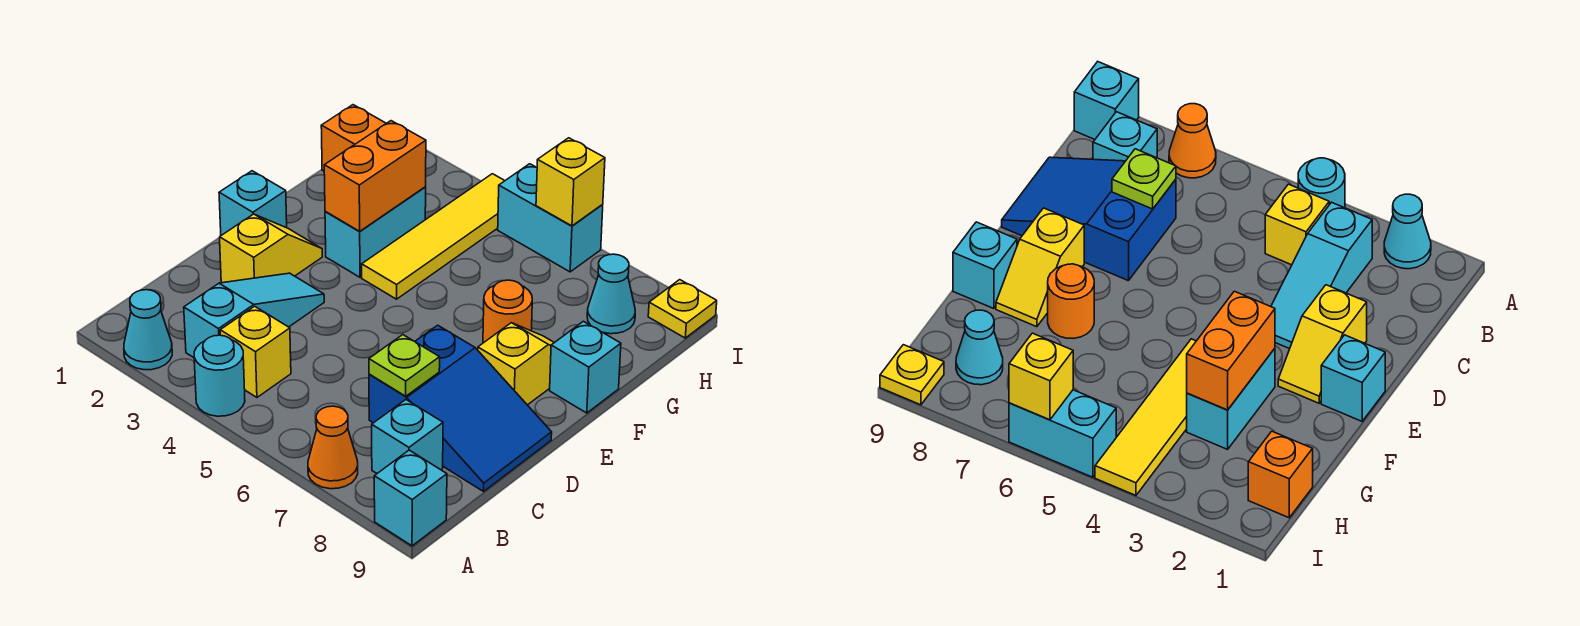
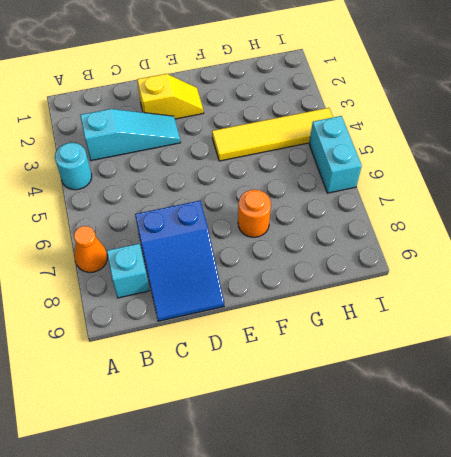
none -> cyan cone A2 level 1
none -> cyan brick A9 level 1
none -> yellow brick B4 level 1

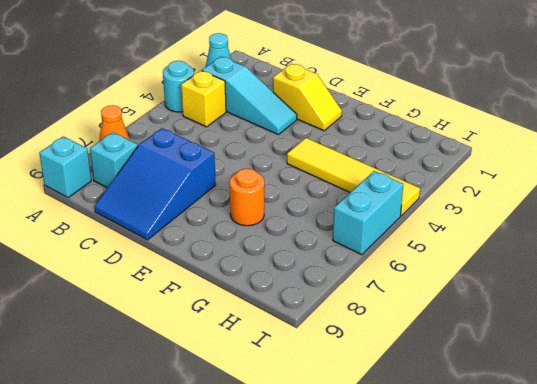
none -> cyan brick E1 level 1
none -> yellow slope E8:F8 level 1 top E
none -> cyan brick F3:G3 level 1

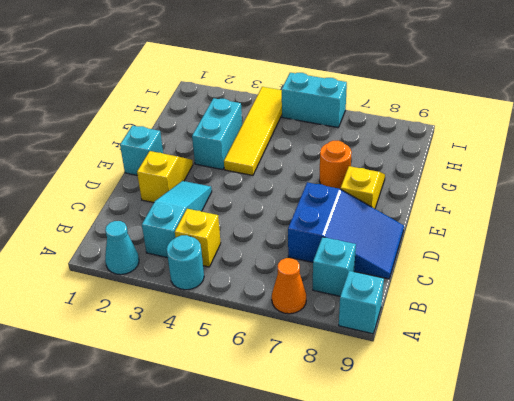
none -> cyan brick F9 level 1
none -> orange brick H1 level 1
none -> cyan cone H8 level 1

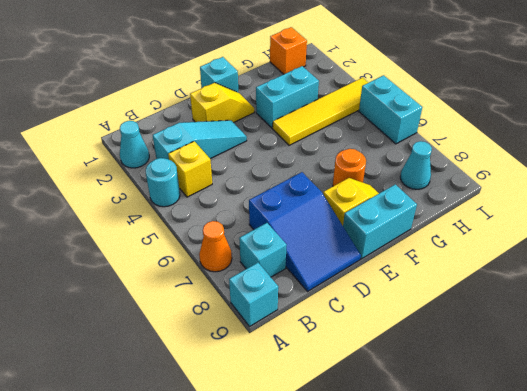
cyan brick E9:F9 level 1 -> cyan brick F9 level 1
none -> yellow plate I9 level 1
none -> lime plate C7 level 2
none -> orange brick F3:G3 level 2

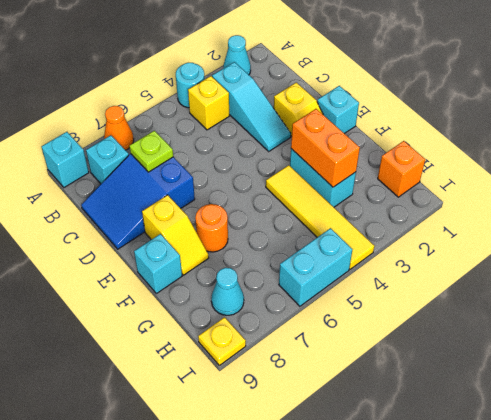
none -> yellow brick I6 level 2

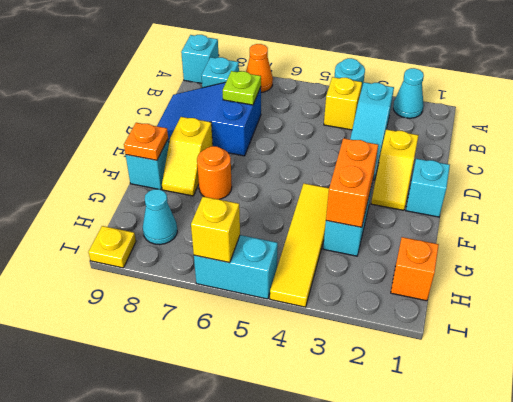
orange plate F9 level 2 -> none

